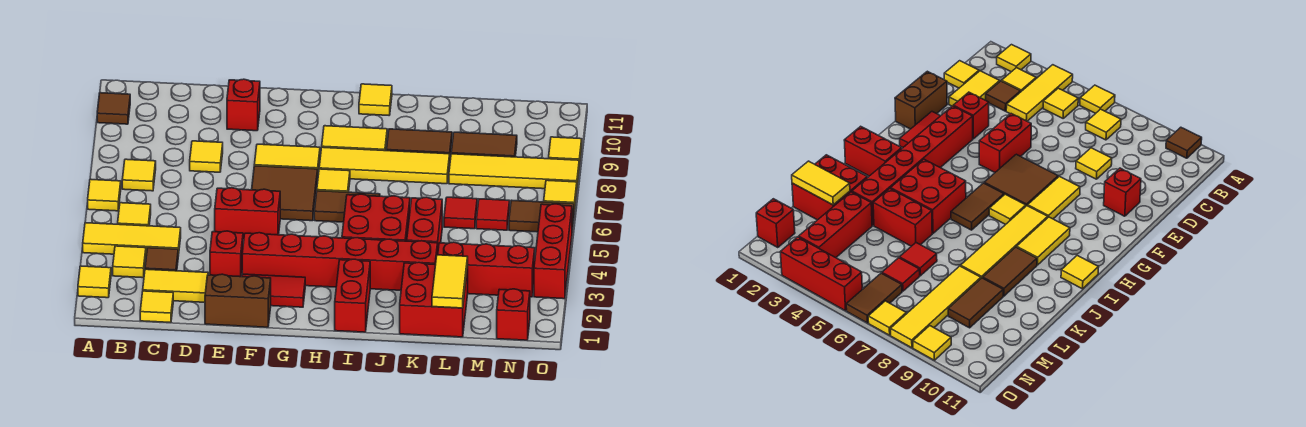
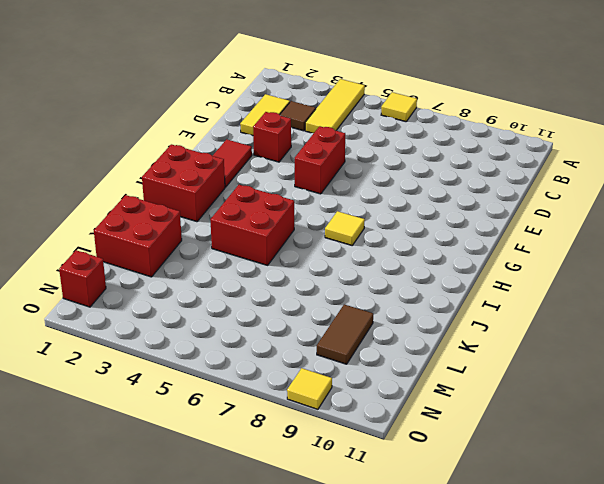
red brick H1:I2 level 1 -> red brick I1:I2 level 1
none -> yellow tile A2 level 1
none -> brown tile A10 level 1
none -> yellow tile B3 level 1
none -> yellow tile B5 level 1

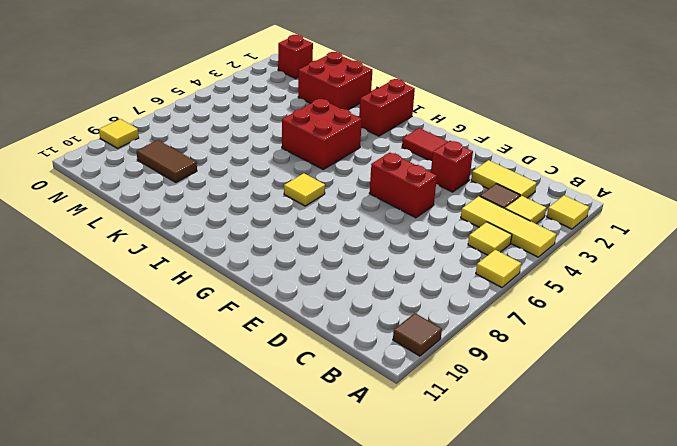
none -> yellow tile B7 level 1
none -> yellow tile C1 level 1
none -> yellow tile D8 level 1
none -> brown brick E1:F1 level 1

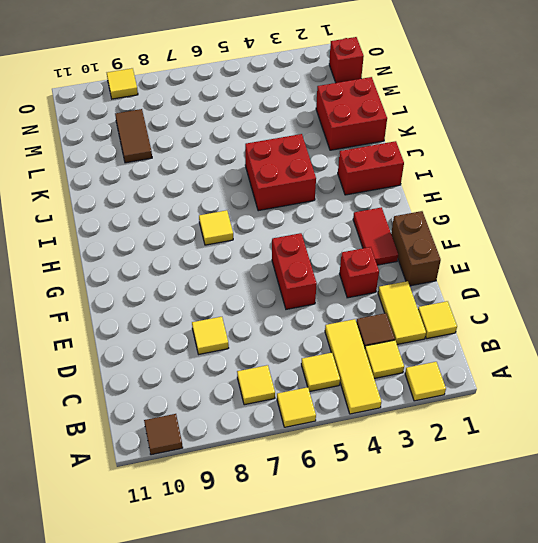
none -> red brick E10 level 1
none -> red brick F3:K3 level 1
none -> brown tile F6:G7 level 1
none -> yellow tile F8:G8 level 1

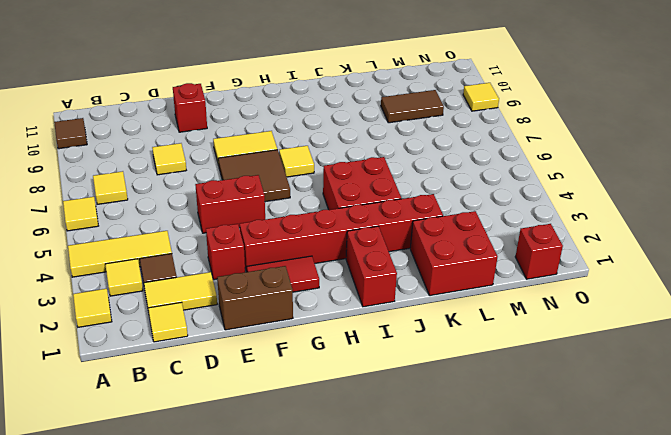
none -> yellow tile B5 level 1
none -> brown tile H6:I6 level 1
none -> yellow tile H8:K8 level 1
none -> yellow tile H9:I9 level 1

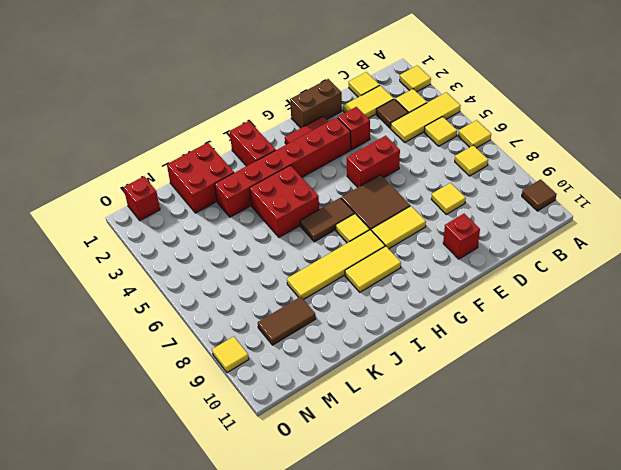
none -> yellow tile I11 level 1
none -> brown tile J9:K9 level 1
none -> red brick K4:K5 level 1
none -> red brick L3:N3 level 1

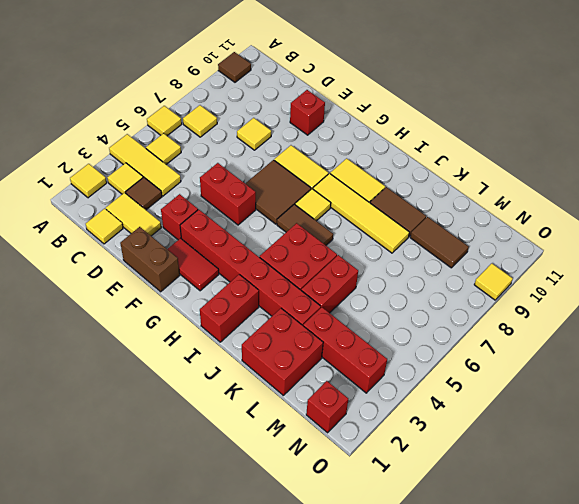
none -> yellow tile I11 level 1
none -> red tile L6 level 1
none -> yellow tile L8:O8 level 1
none -> red tile M6 level 1

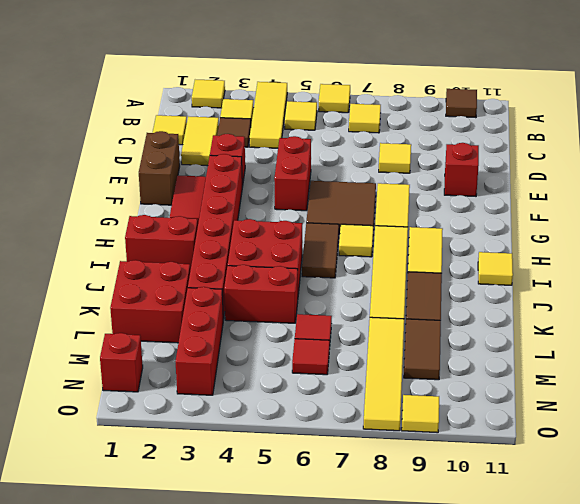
none -> brown tile N6:O6 level 1
none -> red brick O3:O5 level 1
none -> yellow tile O7 level 1
none -> yellow tile L1:L2 level 2

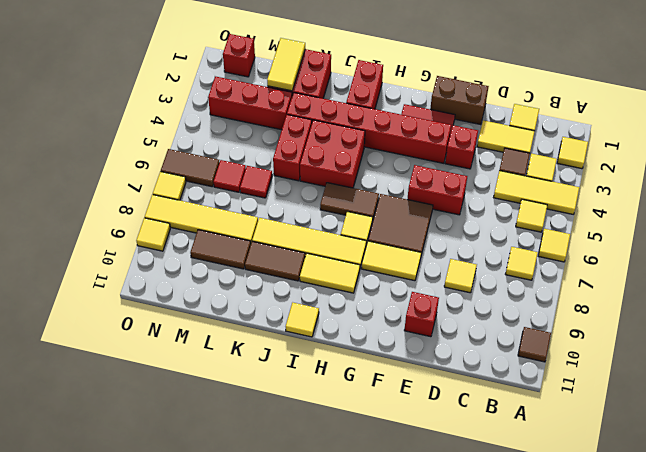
none -> red brick O3:O5 level 1

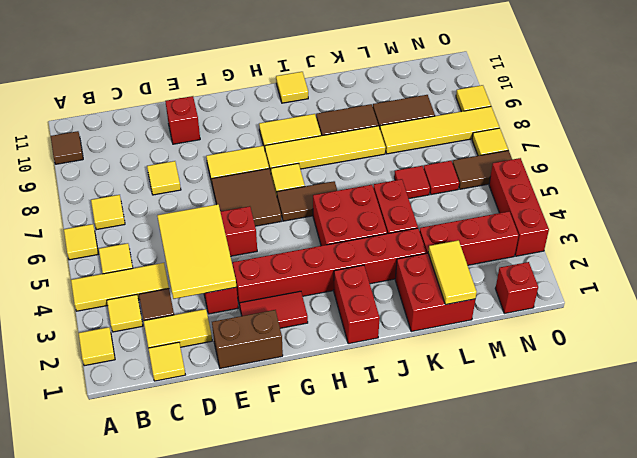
yellow tile D3:E5 level 2 -> none

